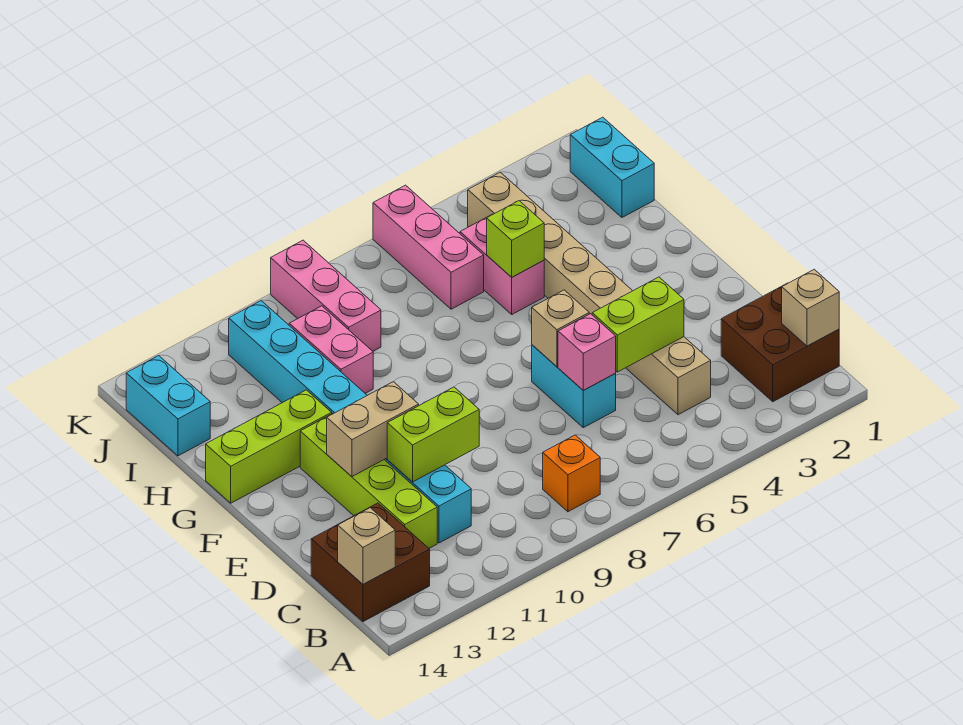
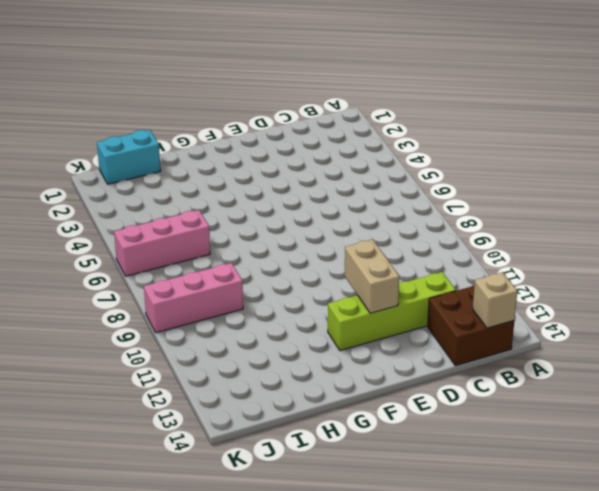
none -> brown brick B1:C2 level 1
none -> orange brick B8 level 1
none -> tan brick C4:J4 level 1

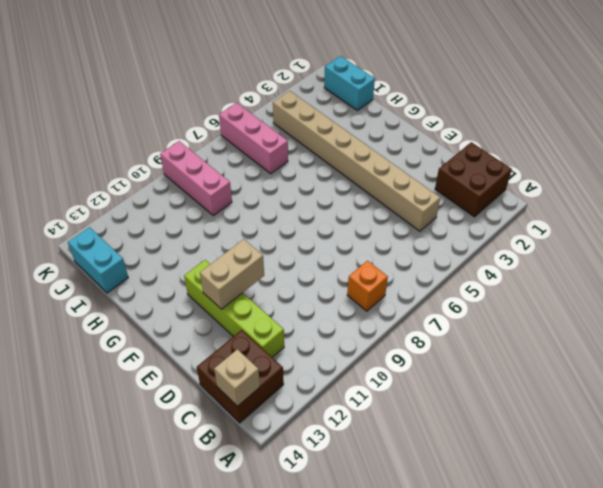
none -> cyan brick C11:J11 level 1
none -> cyan brick D6:E6 level 1
none -> lime brick G12:G14 level 1

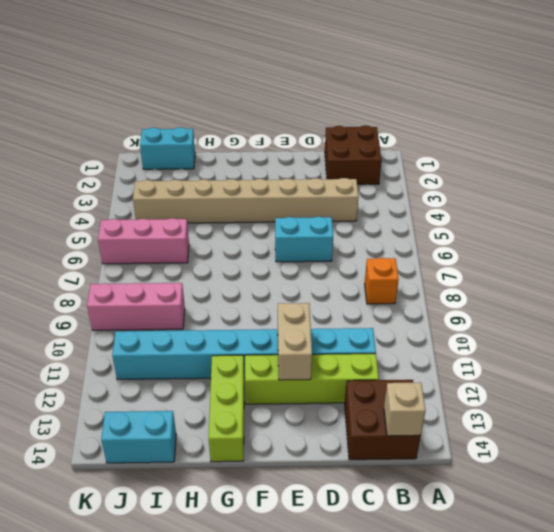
none -> pink brick H5:I5 level 1
none -> pink brick H10:I10 level 1
none -> tan brick B1 level 2

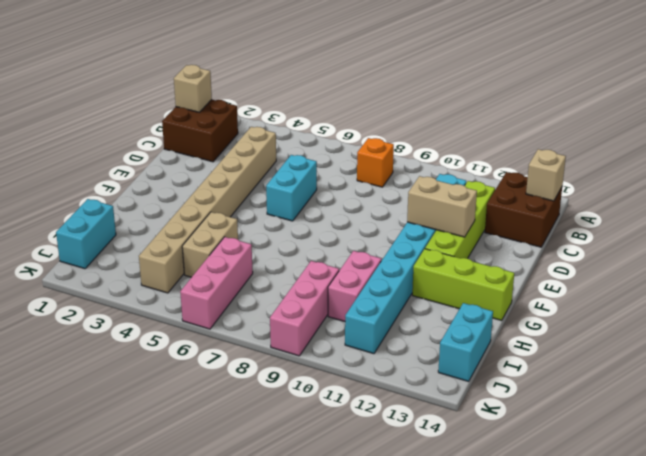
tan brick H5:I5 level 1 -> pink brick H5:I5 level 1
none -> lime brick D4:D5 level 2
none -> pink brick D6 level 2
none -> lime brick D10:D11 level 2

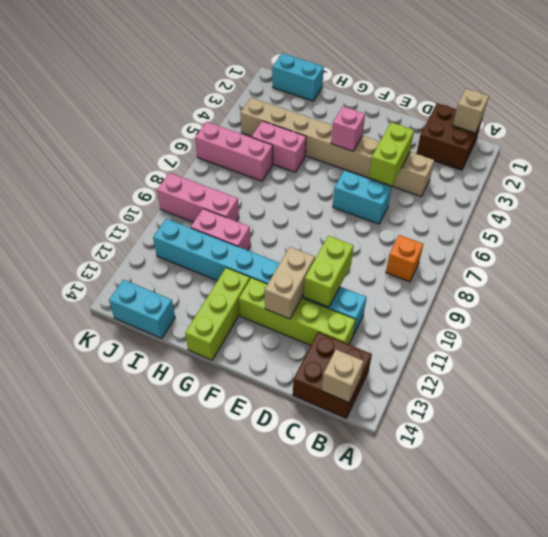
pink brick F4 level 2 -> pink brick D6 level 2
none -> tan brick E6 level 2
none -> lime brick H5 level 2

